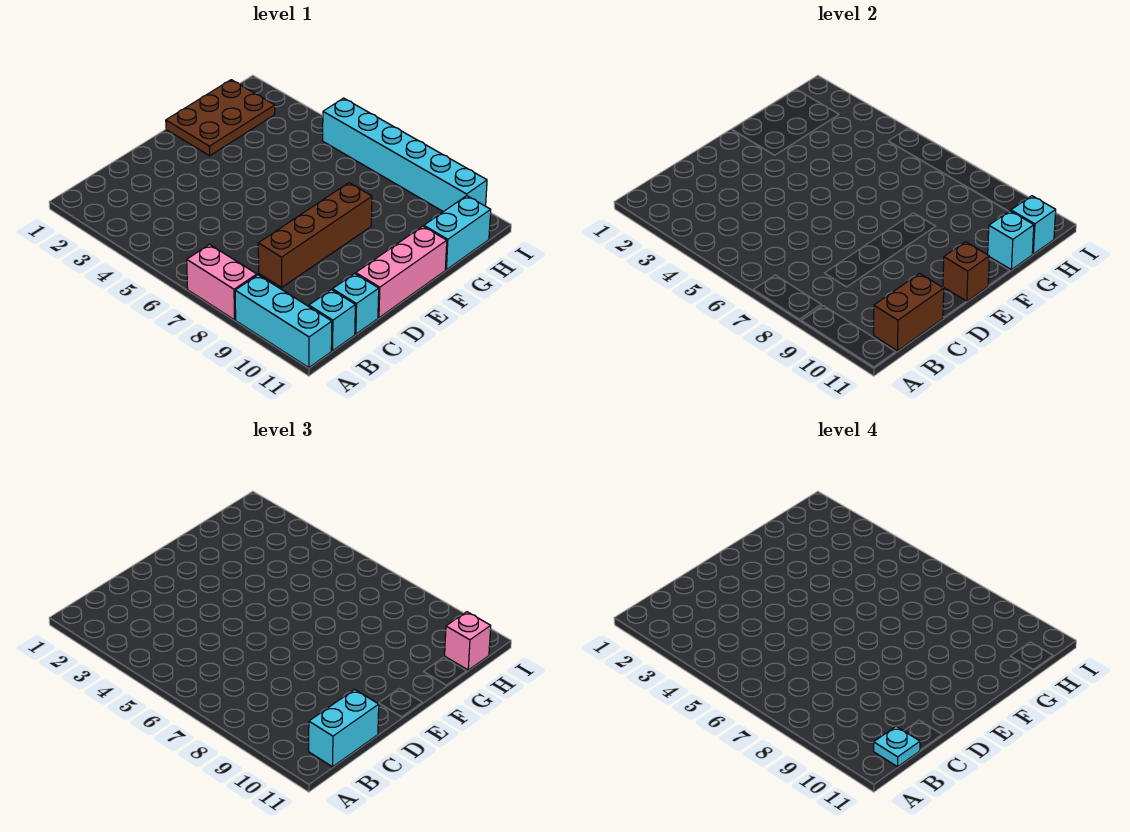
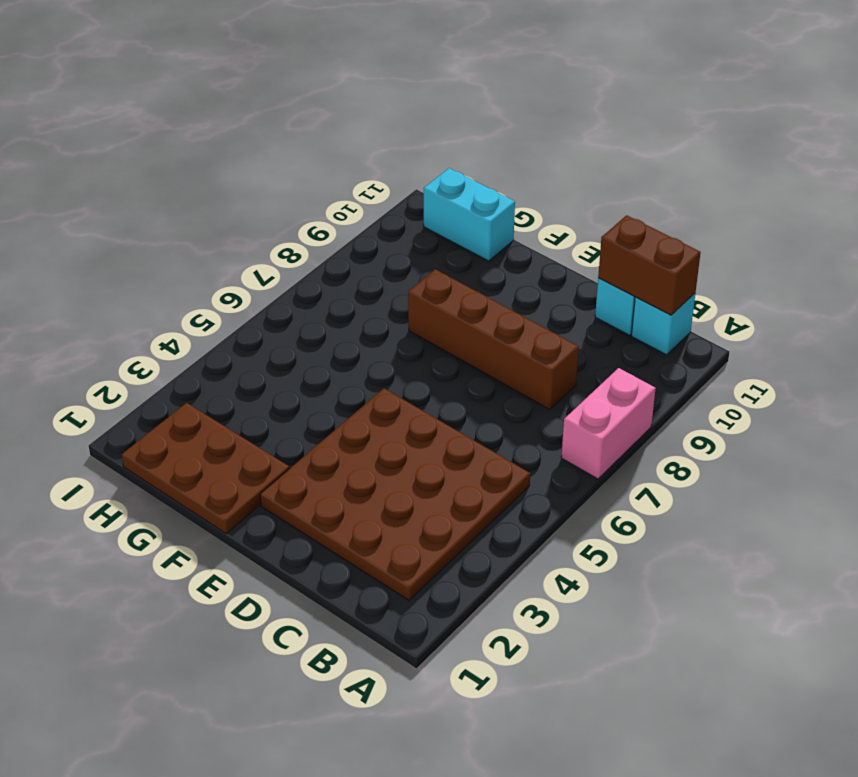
brown plate B2:E5 level 1 -> none
none -> cyan brick A9:A11 level 1
none -> pink brick D11:F11 level 1
none -> cyan brick I5:I10 level 1

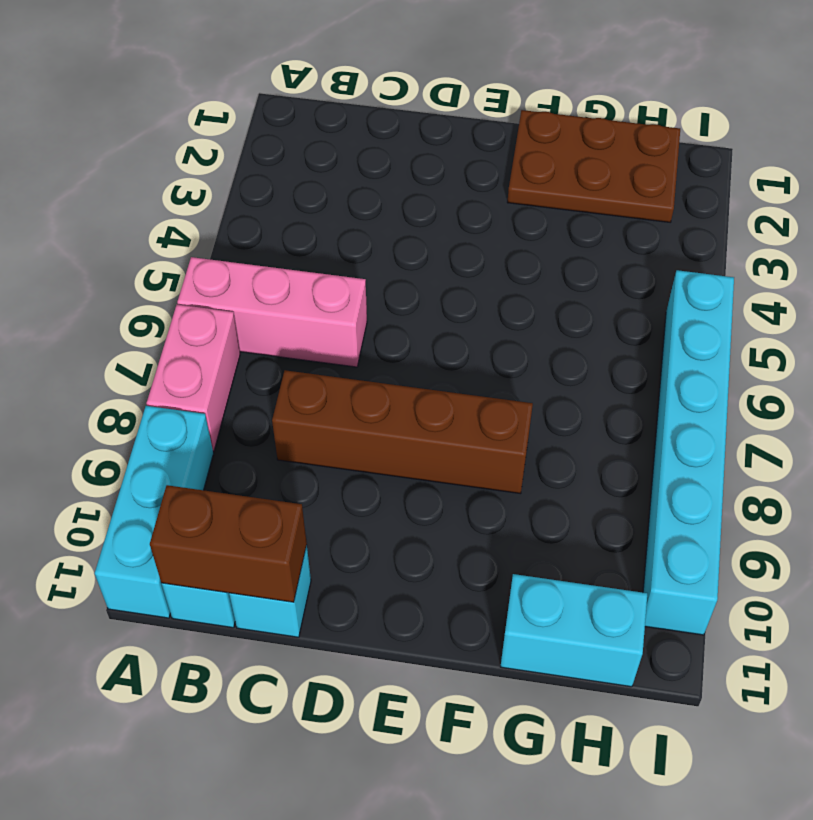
pink brick A6:C6 level 1 -> pink brick D11:F11 level 1
none -> brown brick E11 level 2
none -> cyan brick G11 level 2
none -> cyan brick H11 level 2

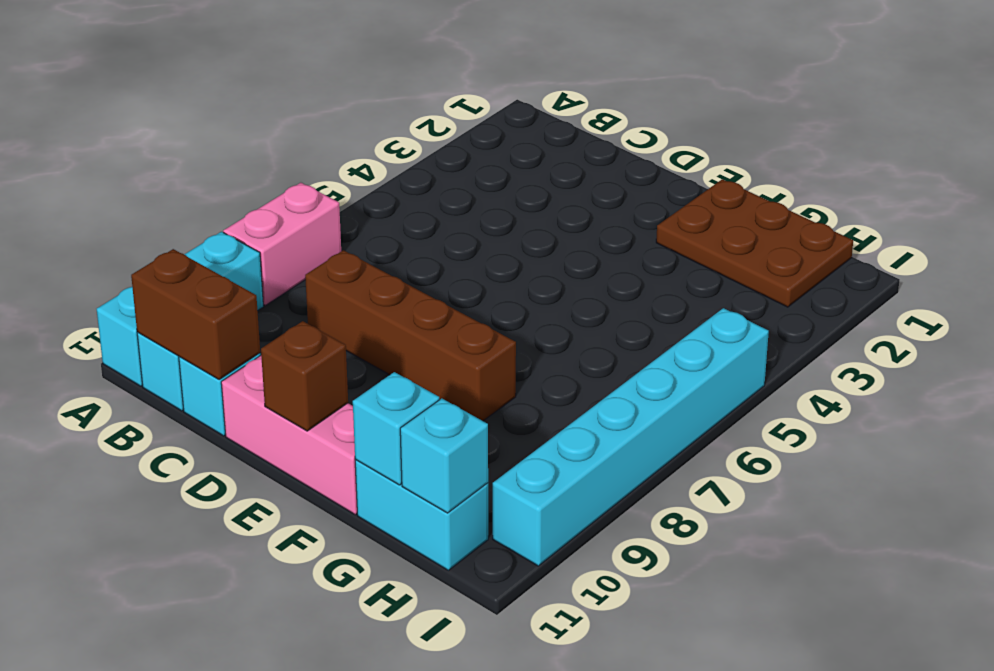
none -> cyan brick B11:C11 level 3
none -> pink brick H11 level 3
none -> cyan plate B11 level 4

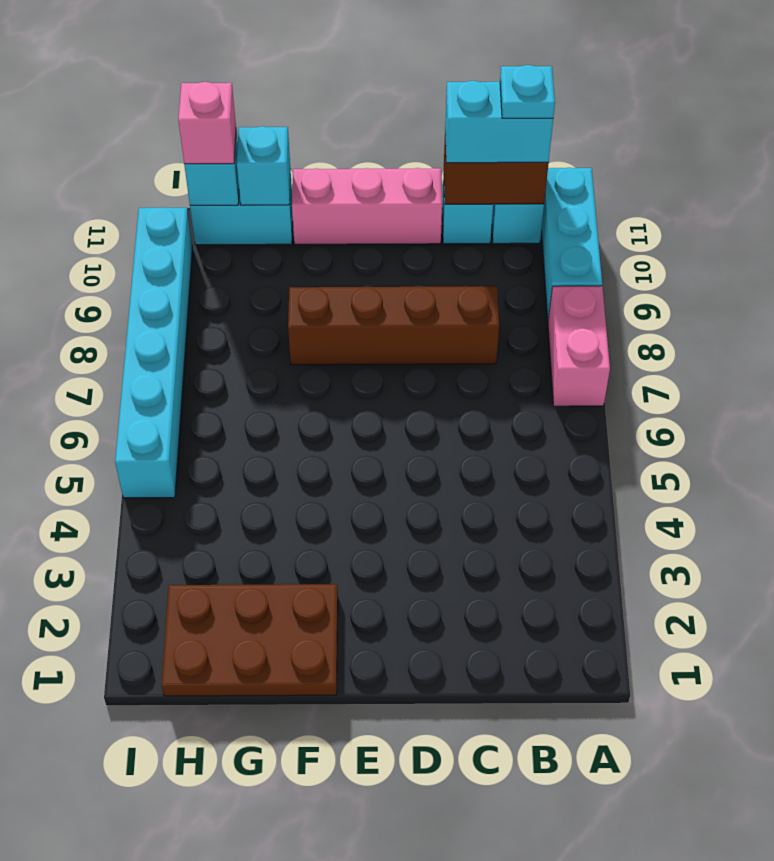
none -> brown brick E11 level 2

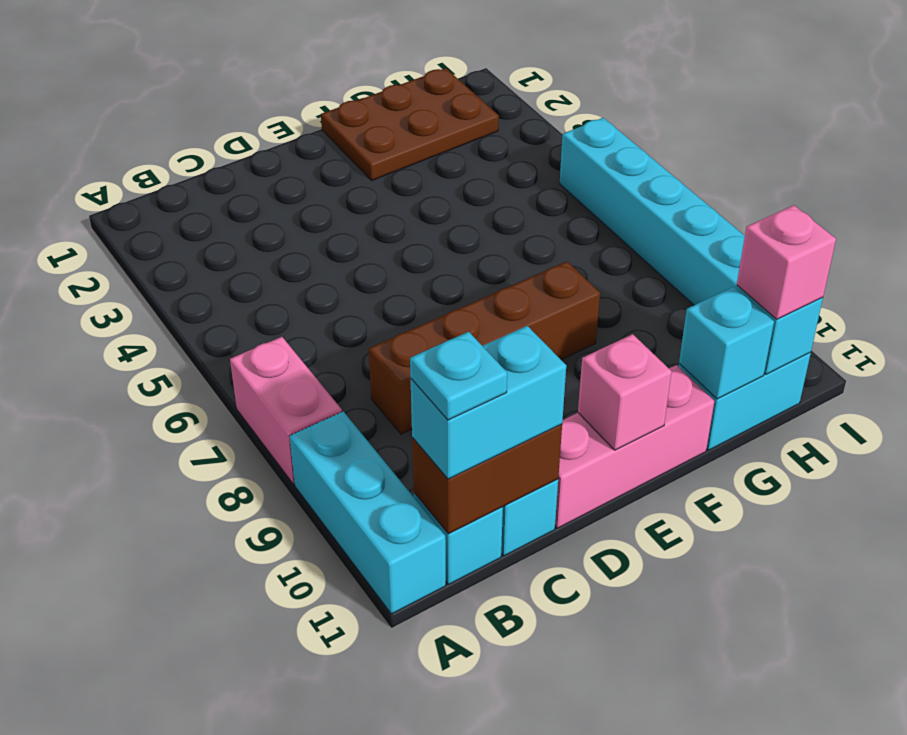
pink brick E11 level 2 -> brown brick E11 level 2

